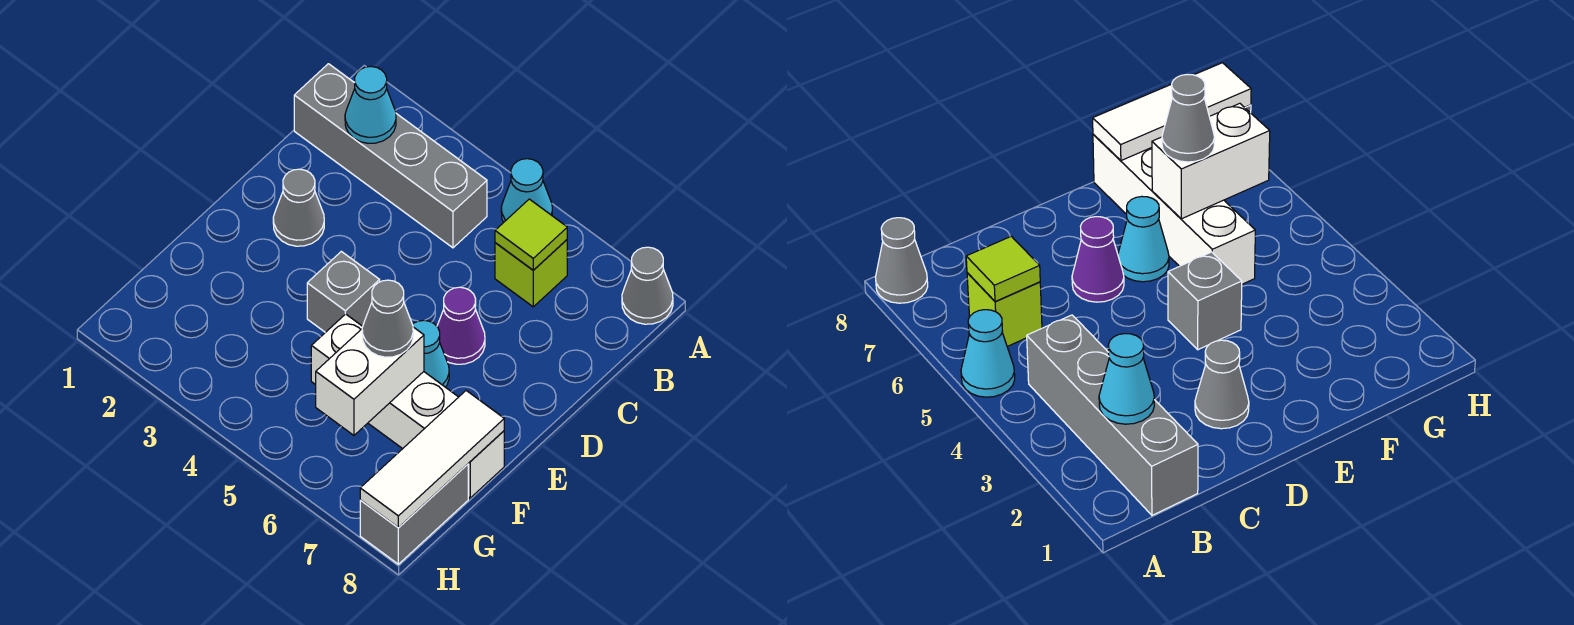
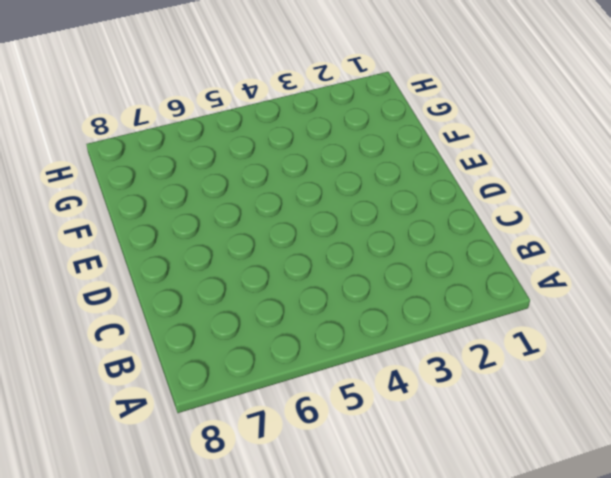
none -> cyan cone A5 level 1
none -> grey cone A8 level 1
none -> grey brick B1:B4 level 1

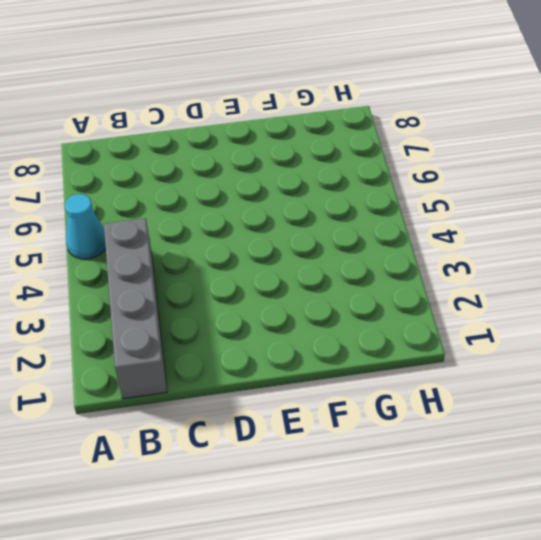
none -> grey cone A8 level 1
none -> lime brick B6 level 1
none -> grey cone D2 level 1

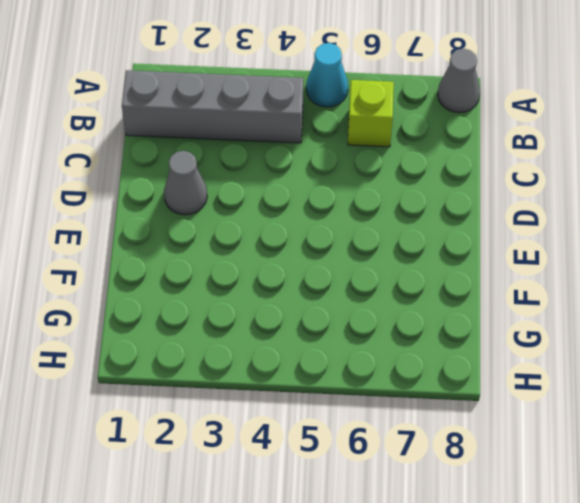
none -> purple cone D6 level 1
none -> grey brick E4 level 1
none -> cyan cone E6 level 1

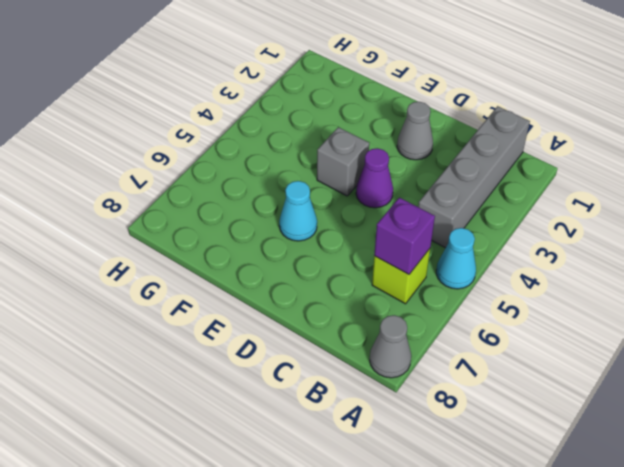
purple brick B6 level 2 -> lime tile B6 level 2
purple cone D4 level 1 -> purple cone D6 level 1
none -> white brick F5:F8 level 1
none -> grey brick G8:H8 level 1
none -> cyan cone B2 level 2

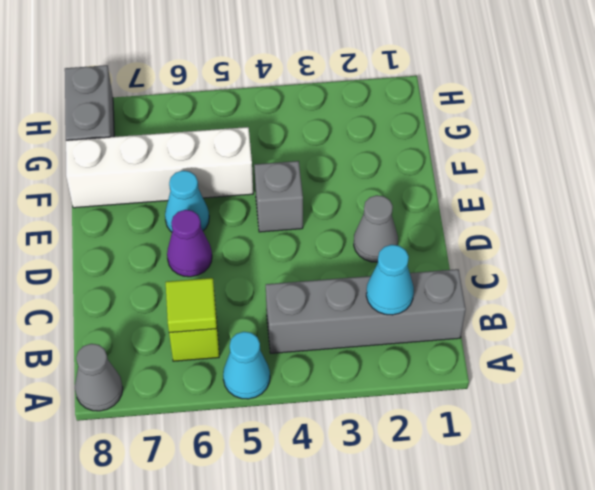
none -> white brick F6:G6 level 2
none -> white tile F8:H8 level 2
none -> grey cone F6 level 3

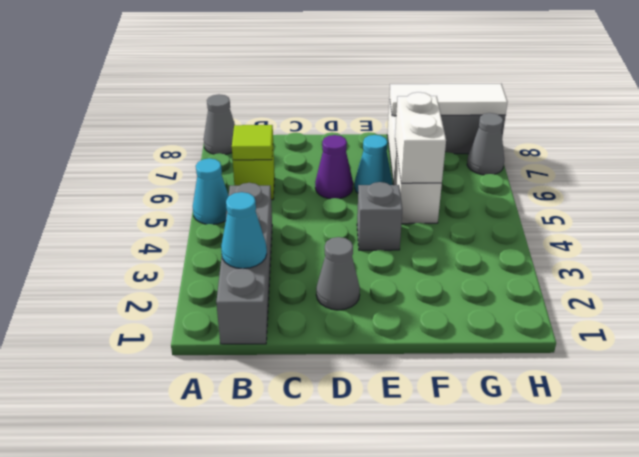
white brick F5:F6 level 2 -> white brick F6:G6 level 2
grey cone H7 level 1 -> grey cone F6 level 3

